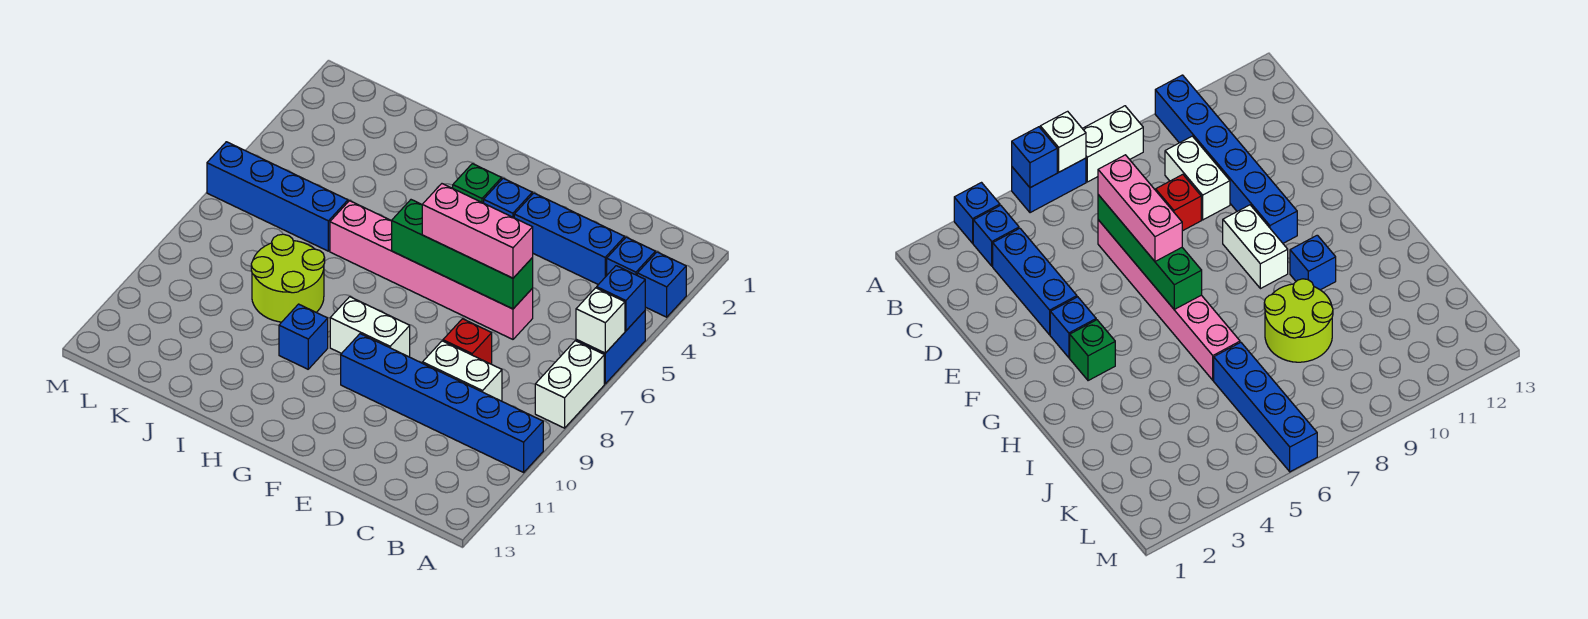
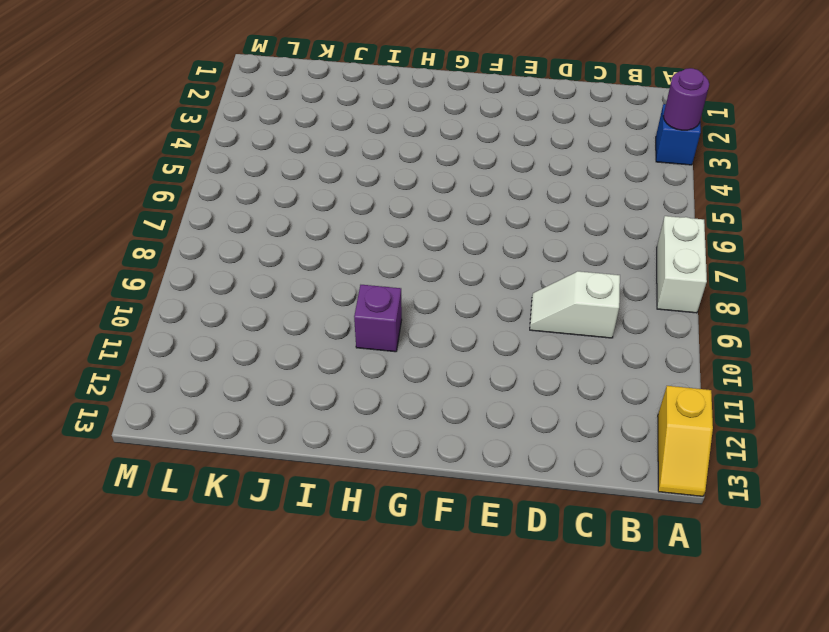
purple round brick A3 level 2 -> none
yellow slope A12:A13 level 1 top 12 -> none
white slope C9:D9 level 1 top C -> white brick C9:D9 level 1
purple brick H10 level 1 -> blue brick H10 level 1
none -> blue brick A5:A6 level 1
none -> blue brick A10:F10 level 1
none -> blue brick B3 level 1

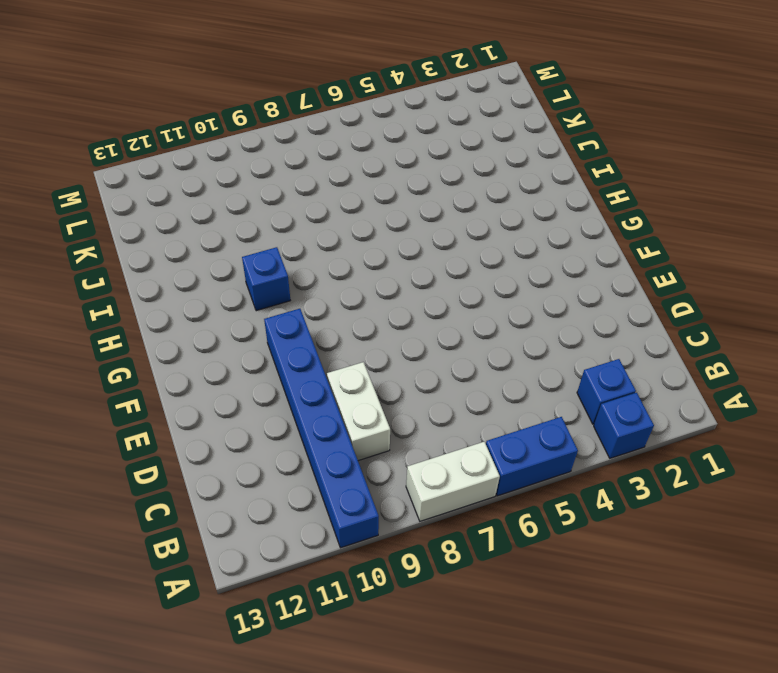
none -> blue brick C3:E3 level 1
none -> pink brick D6:I6 level 1
none -> red brick D8 level 1

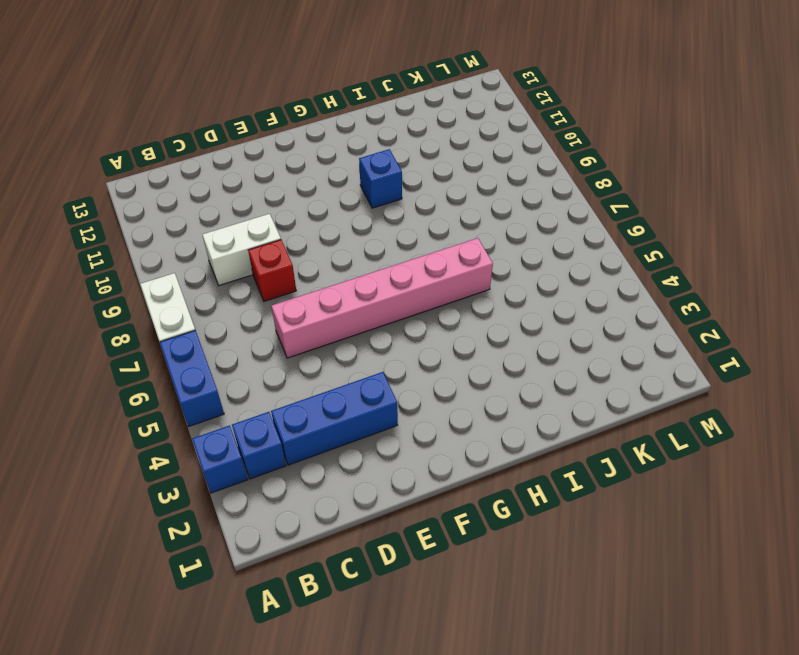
none -> blue brick A10:F10 level 1
none -> blue brick F3 level 1
none -> white brick F9:G9 level 1

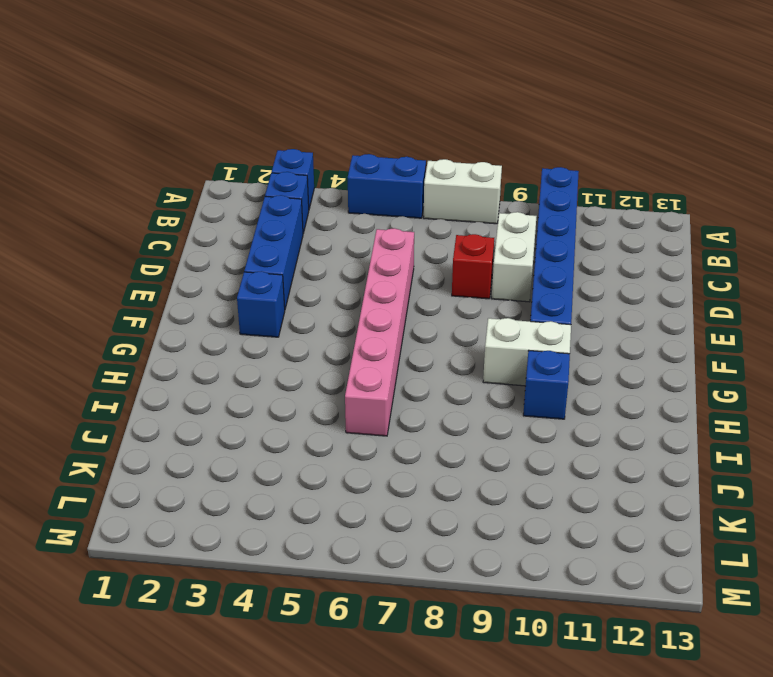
white brick G9:G10 level 1 -> white brick F9:G9 level 1
none -> green brick G3 level 1
none -> lime round brick I8:J9 level 1
none -> blue brick J6:M6 level 1

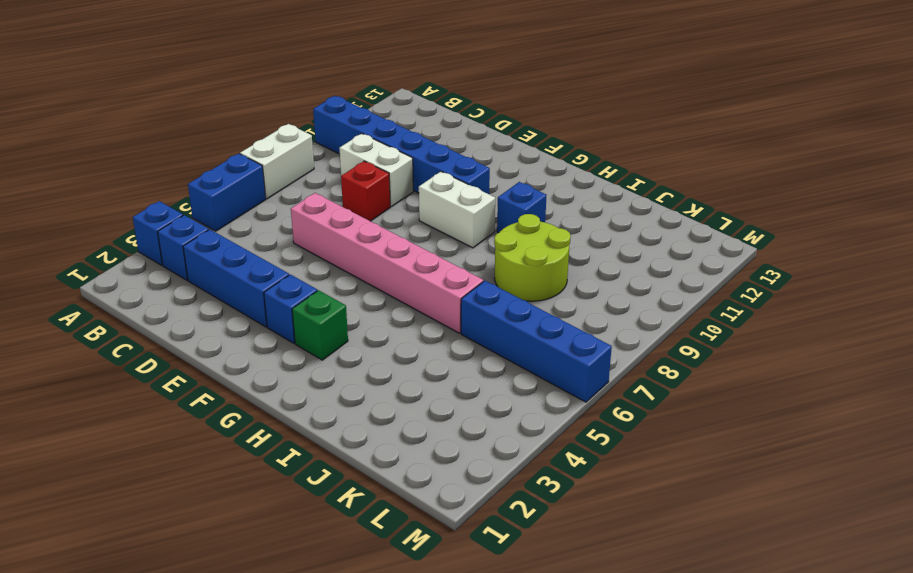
none -> blue brick A5 level 2
none -> white brick A6 level 2
none -> green brick D6:G6 level 2

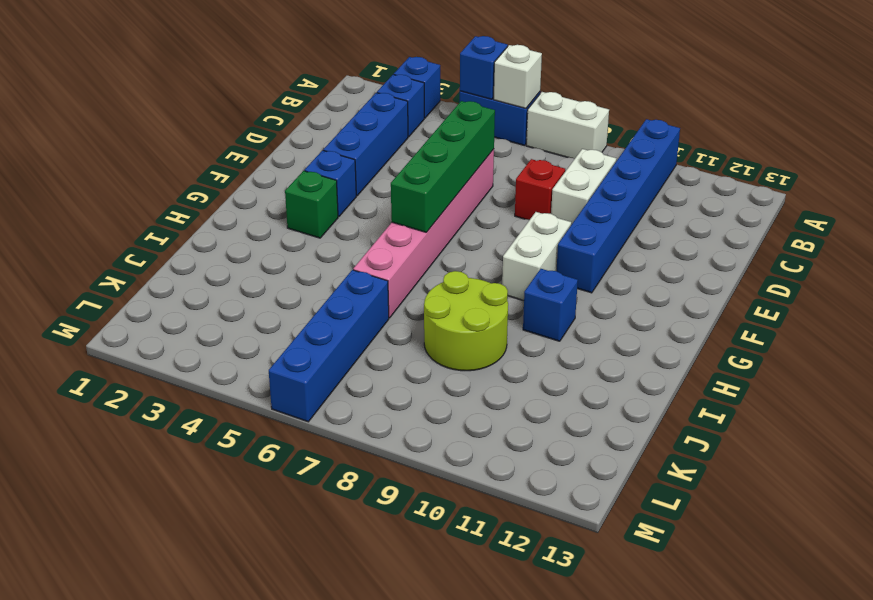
none -> pink brick D6:F6 level 3

